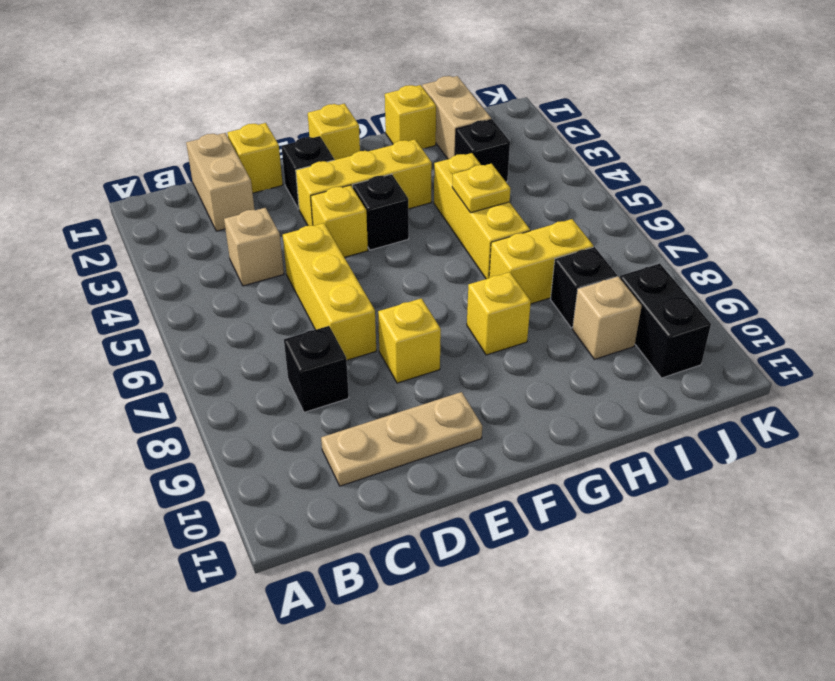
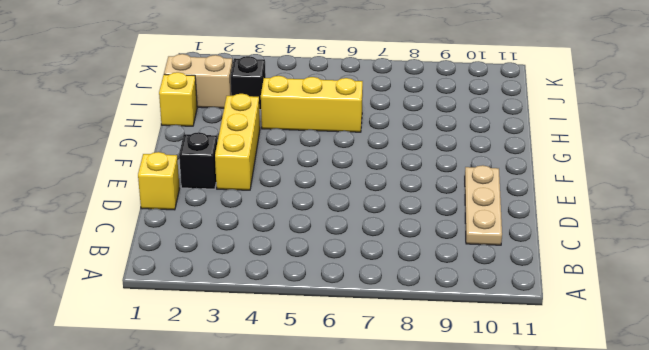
none -> tan brick C1:C2 level 1
none -> tan brick C4 level 1
none -> black brick C8 level 1

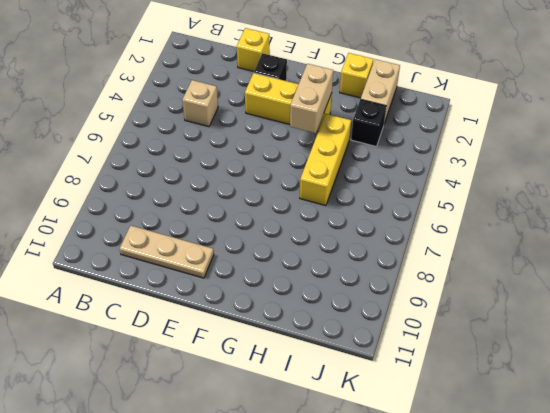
tan brick G3:G4 level 2 -> tan brick C1:C2 level 1
none -> black brick C8 level 1
none -> yellow brick D5:D7 level 1
none -> yellow brick E4 level 1

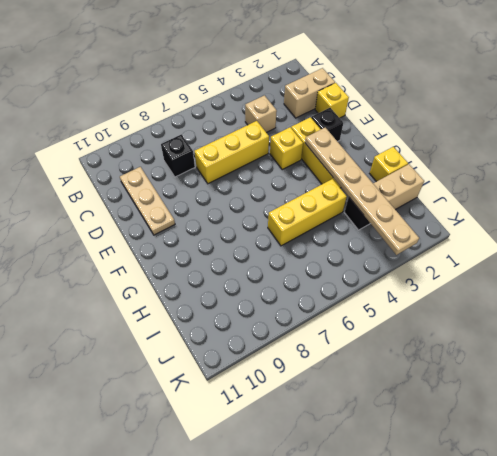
tan plate F3:K3 level 2 -> none
none -> yellow brick E8 level 1
none -> yellow brick F1 level 1
none -> black brick F4 level 1

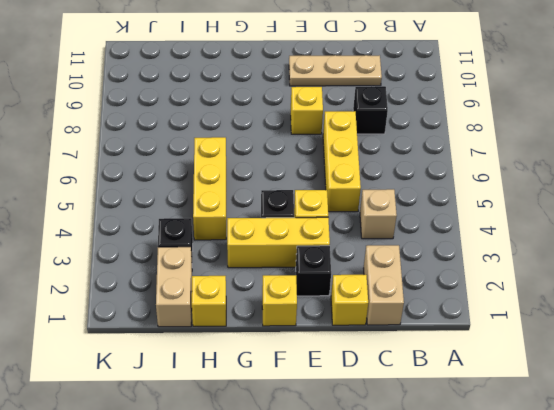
none -> yellow brick G8 level 1
none -> yellow brick H7:I7 level 1
none -> black brick I8 level 1

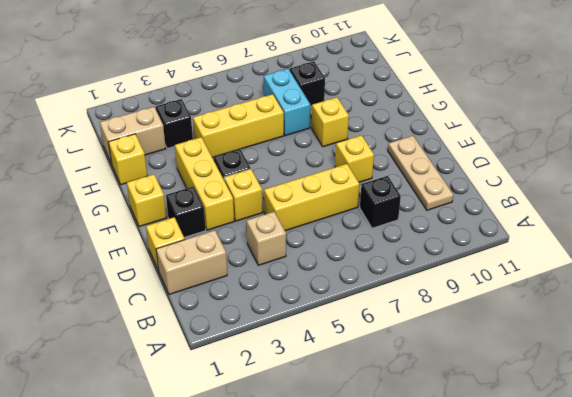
cyan brick H7:I7 level 1 -> yellow brick H7:I7 level 1
none -> tan brick I9 level 1
none -> black brick J9:J10 level 1
none -> yellow plate H5 level 2

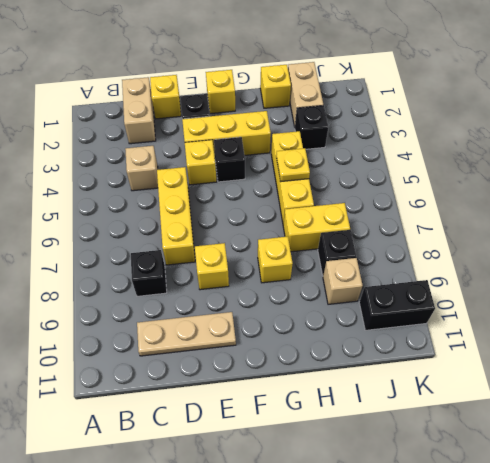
black brick J10:K10 level 1 -> black brick J9:J10 level 1

